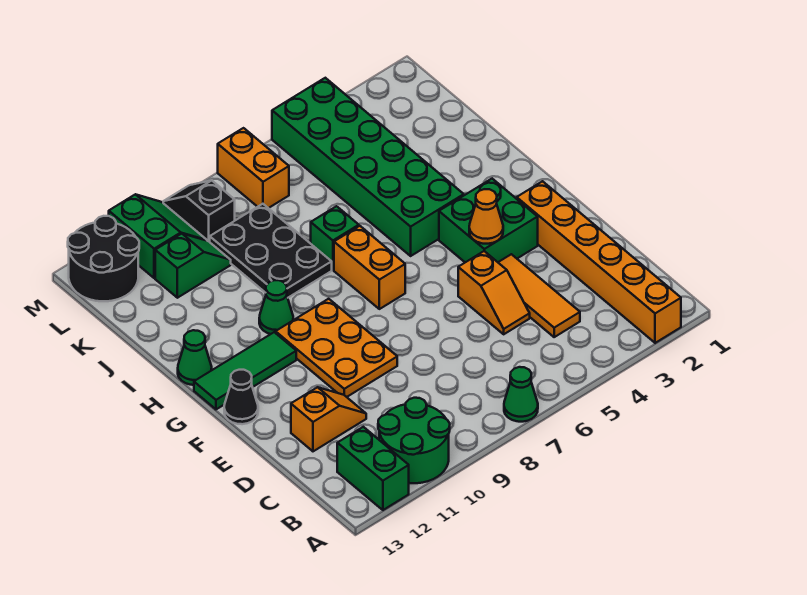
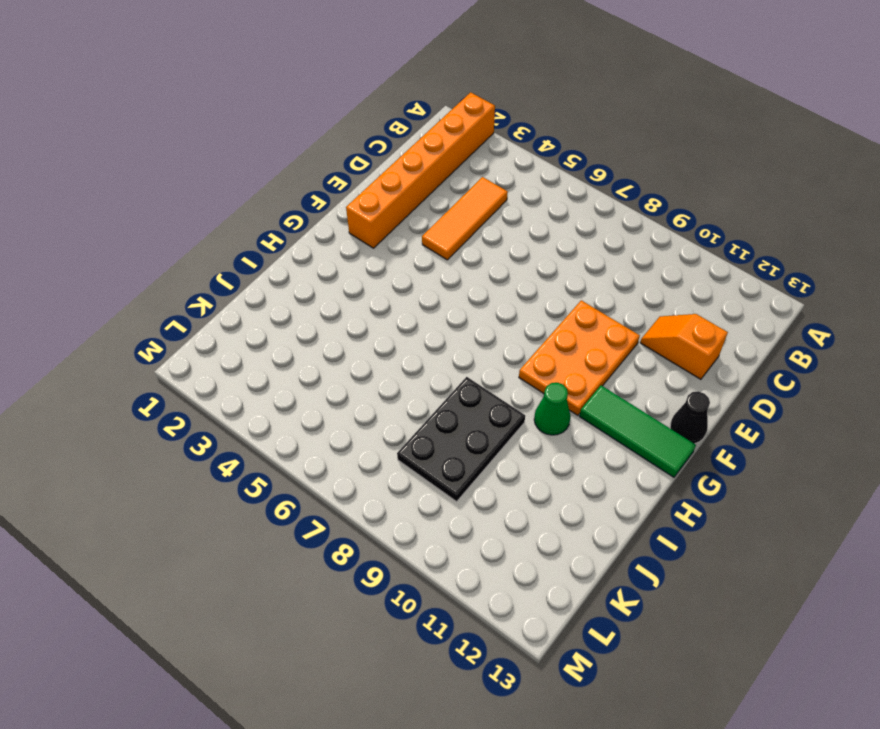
none -> green cone A7 level 1
none -> green round brick A10:B11 level 1
none -> green brick A12:B12 level 1

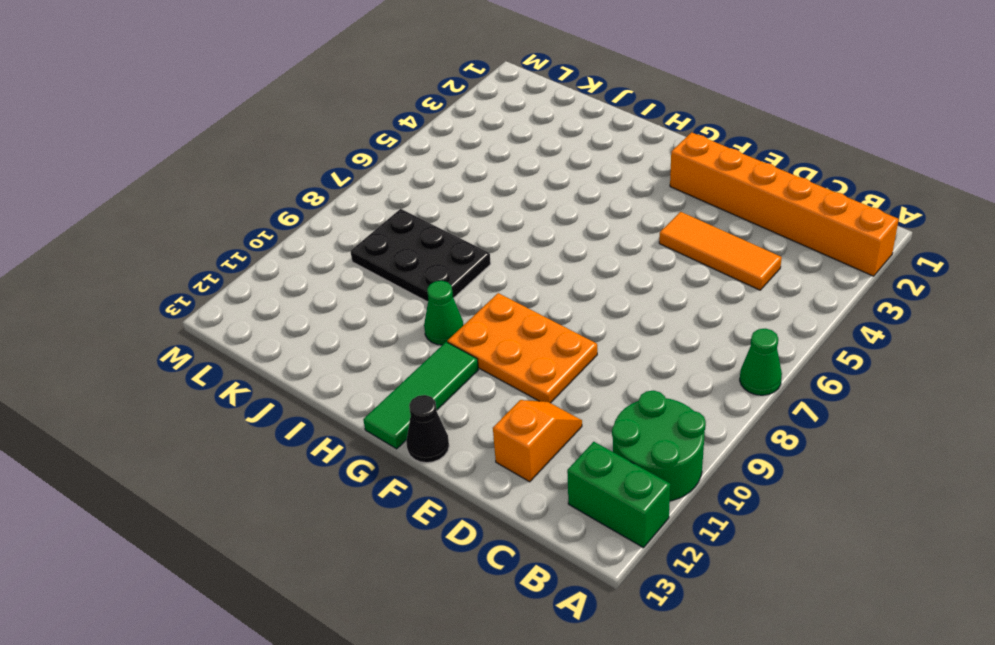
none -> orange slope D5:E5 level 1 top E
none -> green brick F3:G4 level 1
none -> orange brick G7:H7 level 1

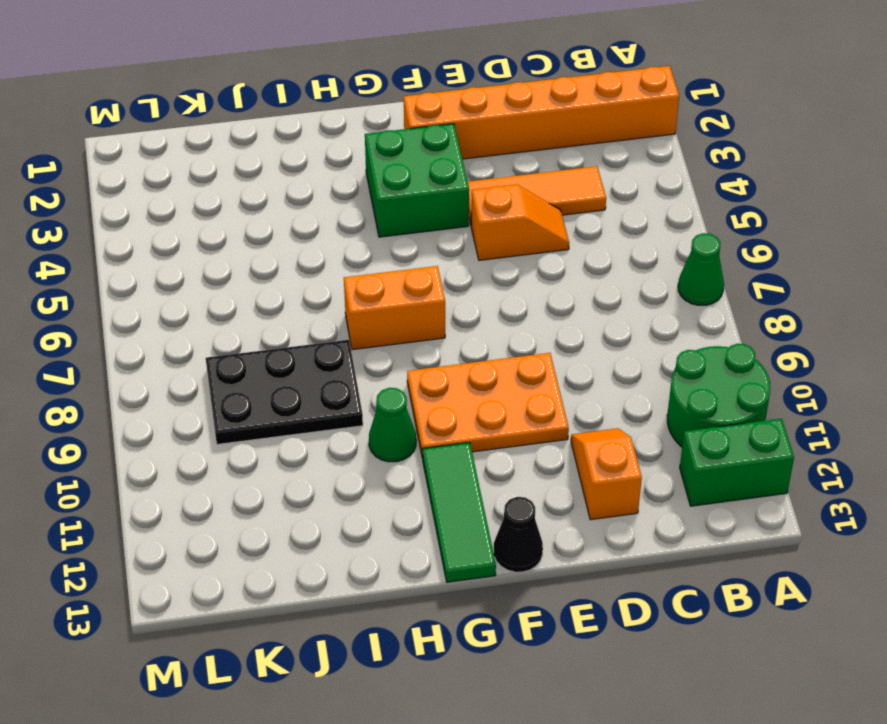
none -> green brick H4:M5 level 1
none -> green cone H13 level 1
none -> green brick I7 level 1

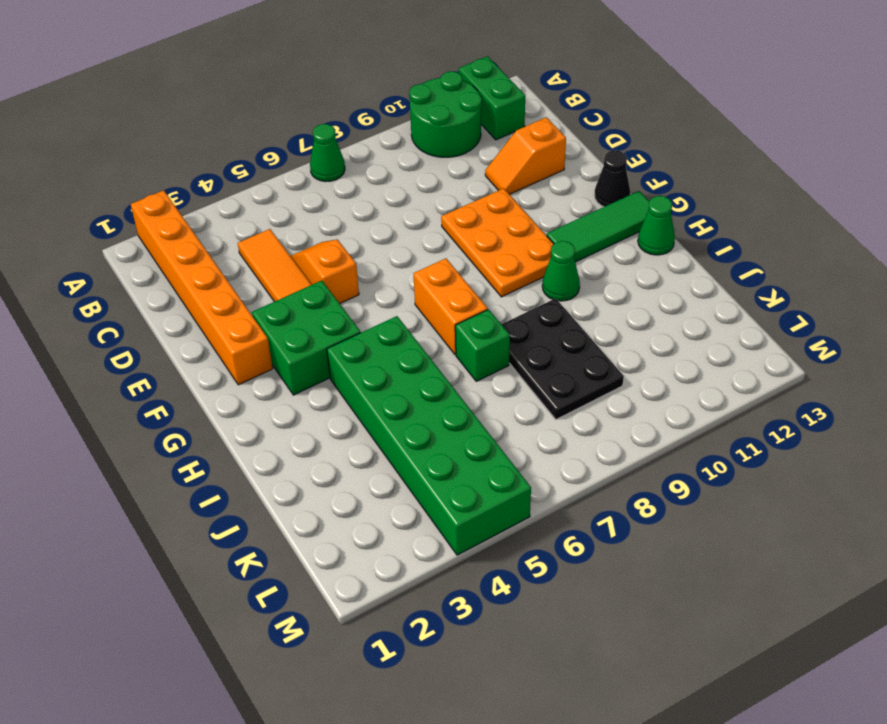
none -> green slope K10:K11 level 1 top 11
none -> orange brick L7:M7 level 1
none -> black slope L9:M9 level 1 top L

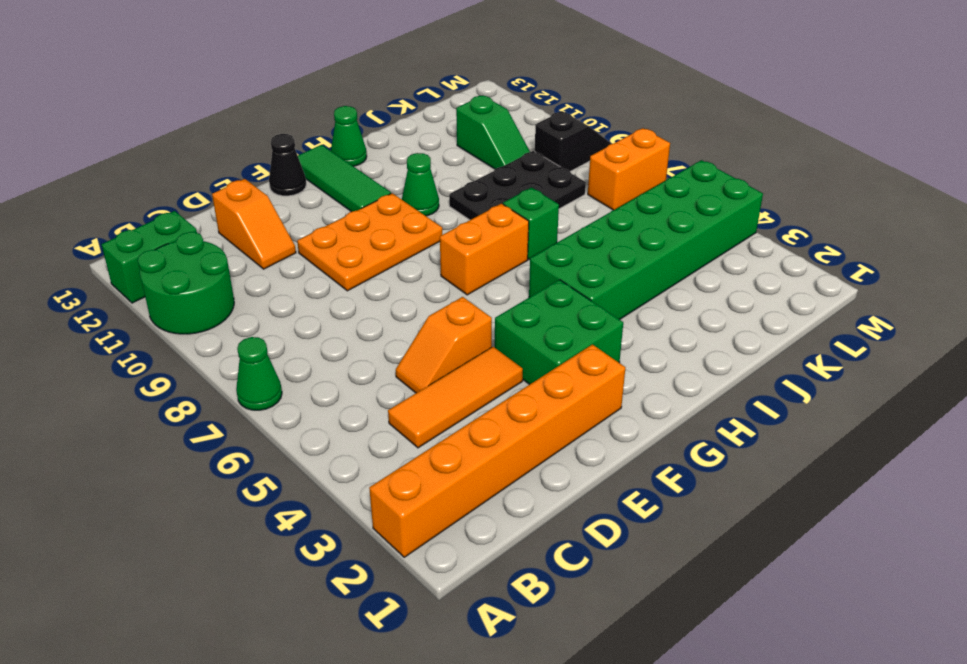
none -> green slope L10:M11 level 1 top 11
none -> black round brick L12:M13 level 1
none -> orange cone F4 level 2

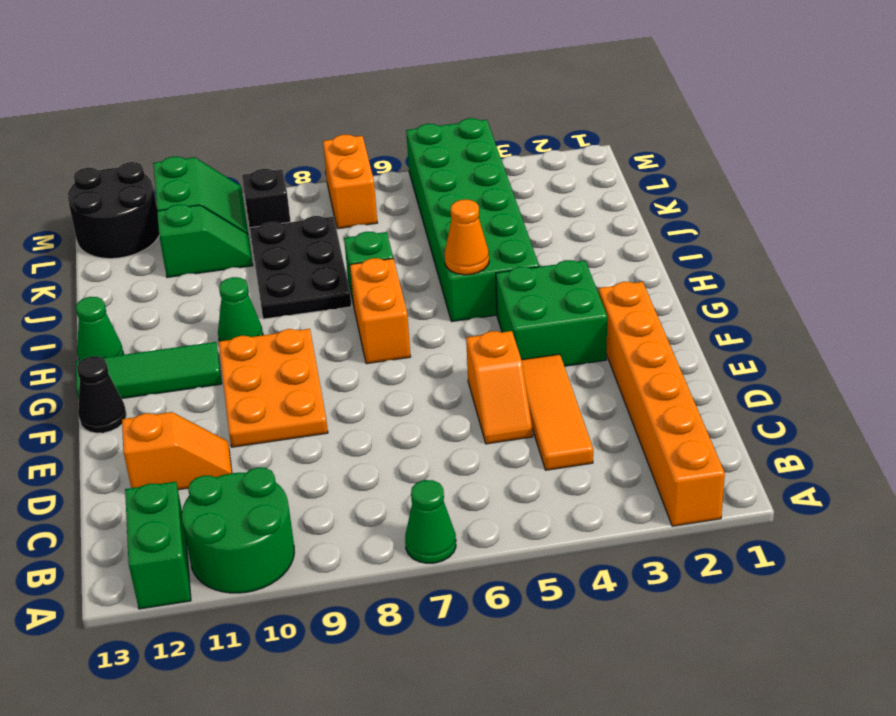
orange cone H5 level 2 -> orange cone F4 level 2

